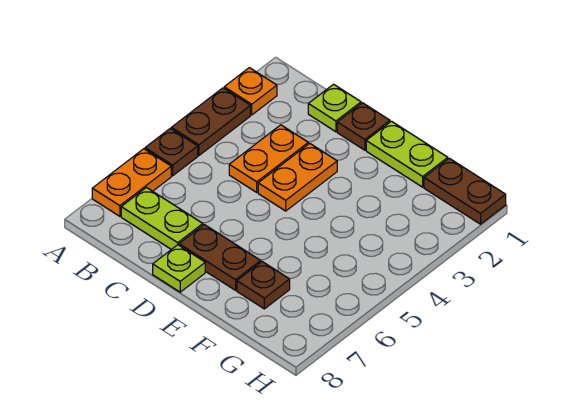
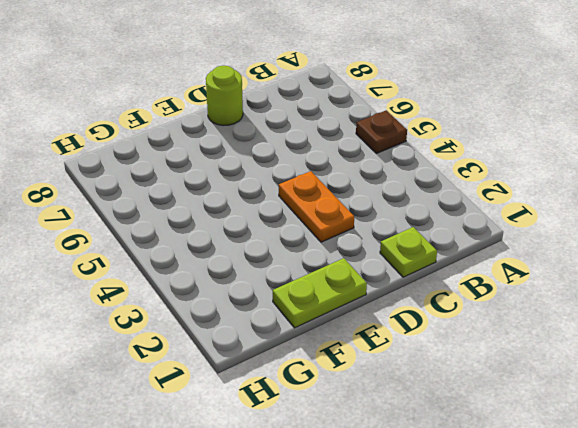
lime round brick D8 level 1 -> lime plate D8 level 1
none -> orange plate A2 level 1
none -> brown plate A3:A4 level 1
none -> orange plate A6:A7 level 1

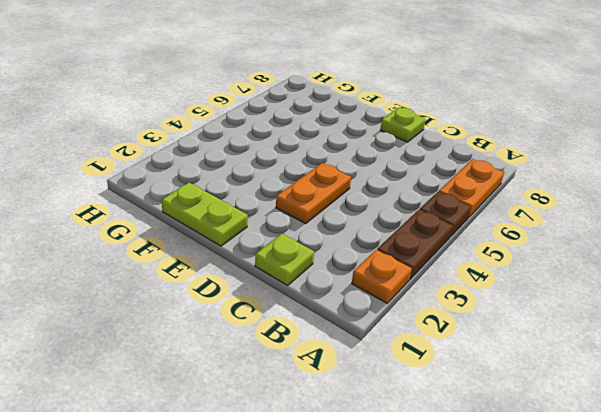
none -> lime plate B7:C7 level 1
none -> orange plate C3:C4 level 1
none -> brown plate D1 level 1

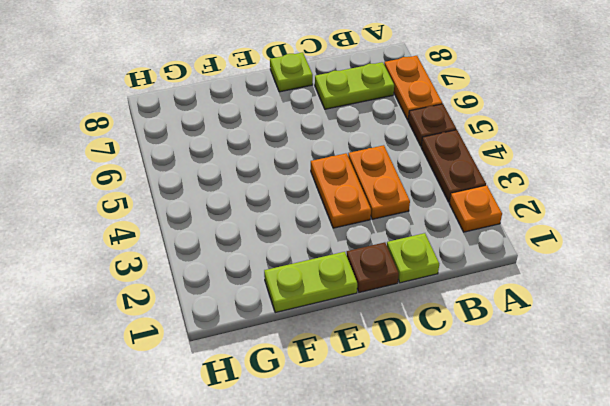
none -> brown plate D7:E7 level 1
none -> brown plate F7 level 1
none -> brown plate G1:H1 level 1

